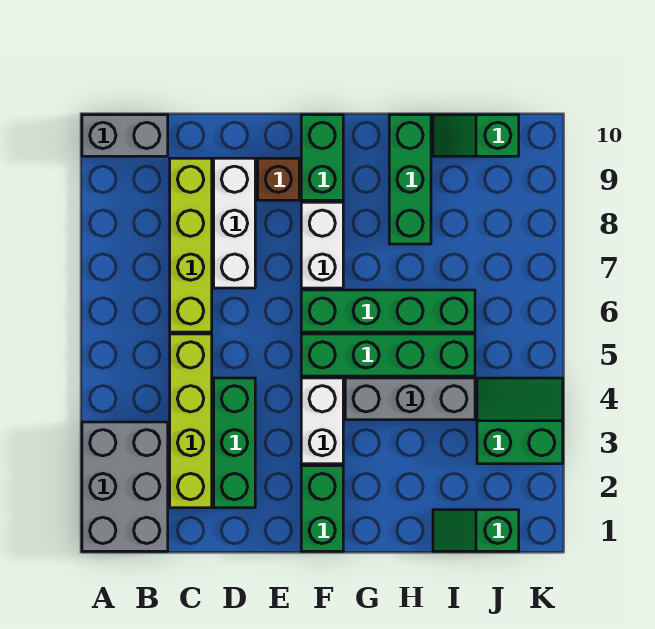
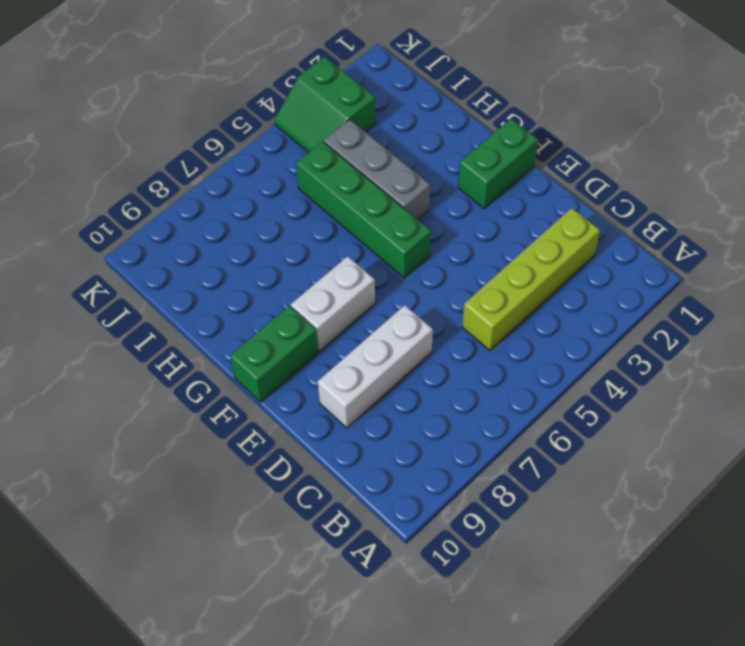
none -> grey brick A1:B3 level 1
none -> grey brick A10:B10 level 1
none -> lime brick C6:C9 level 1

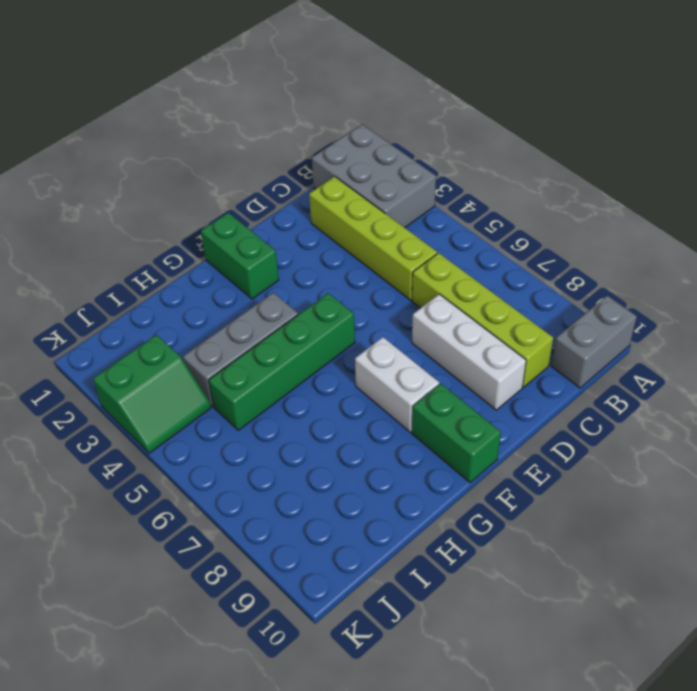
none -> green brick D2:D4 level 1
none -> brown brick E9 level 1
none -> white brick F3:F4 level 1

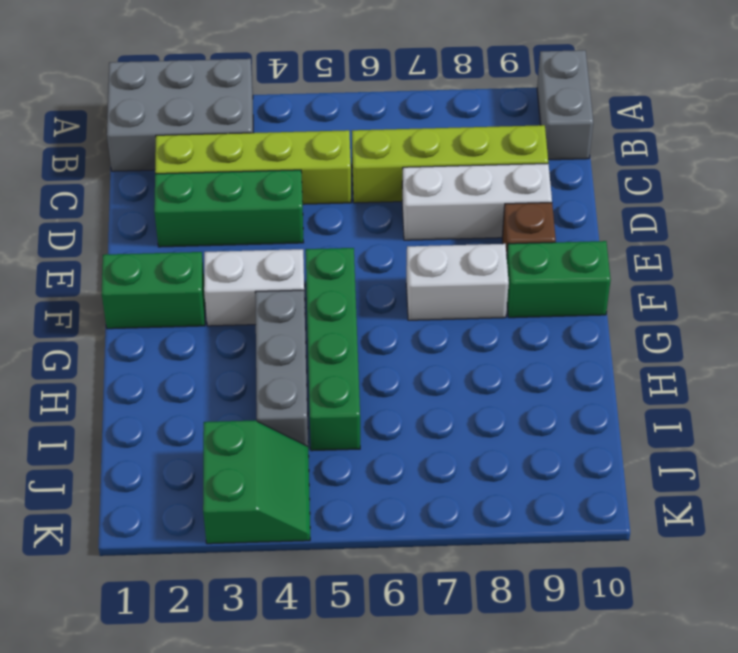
none -> green brick F6:I6 level 1
none -> green brick H8:H10 level 1
none -> green slope I1:J1 level 1 top J

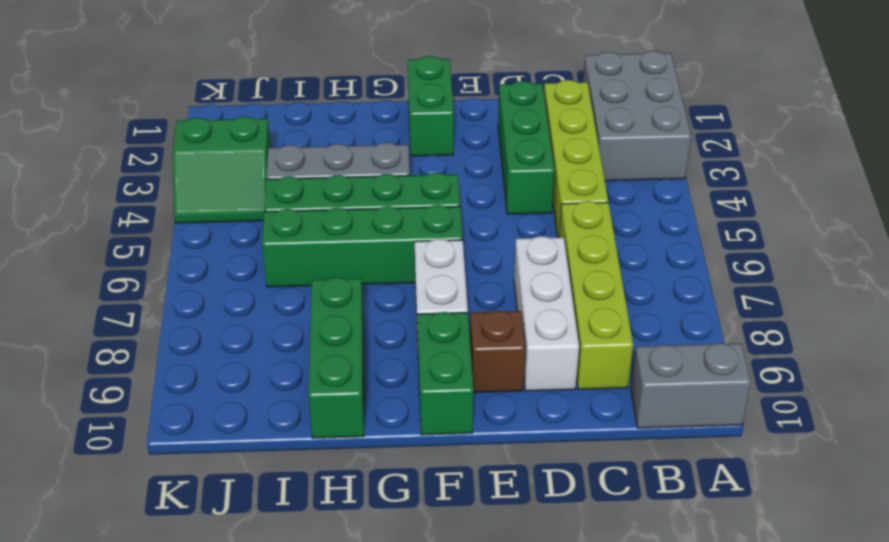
none -> white brick F3:F4 level 1
none -> green slope I1:J1 level 1 top J
none -> green slope I10:J10 level 1 top J

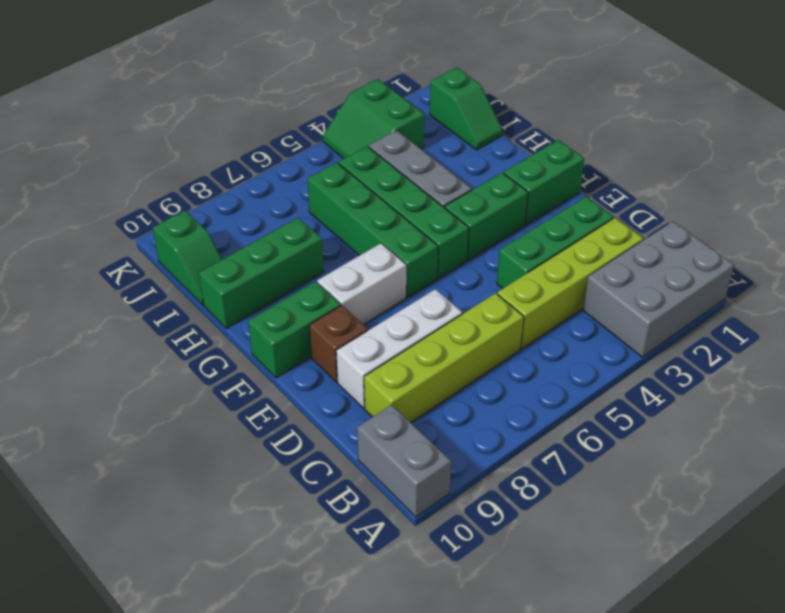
green brick F3:F4 level 1 -> white brick F3:F4 level 1

